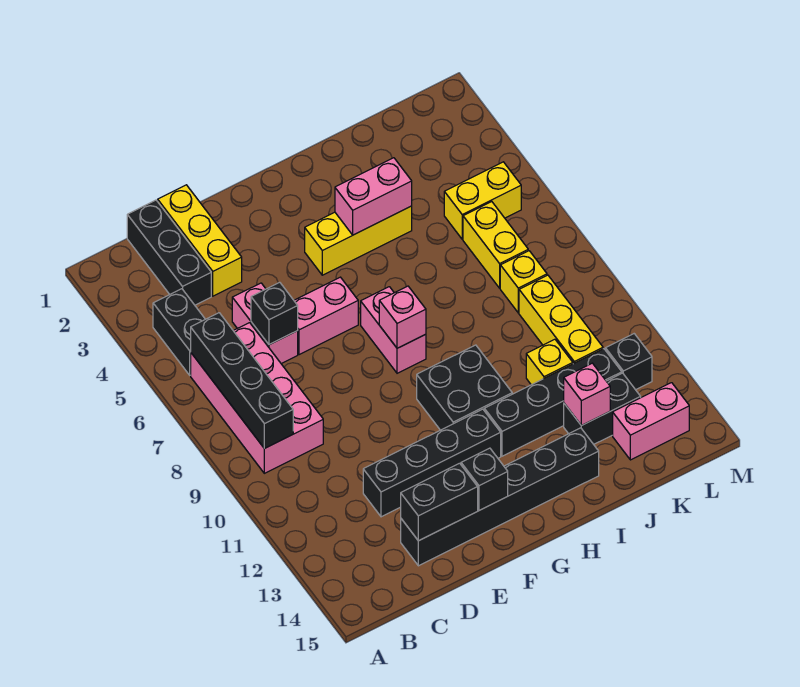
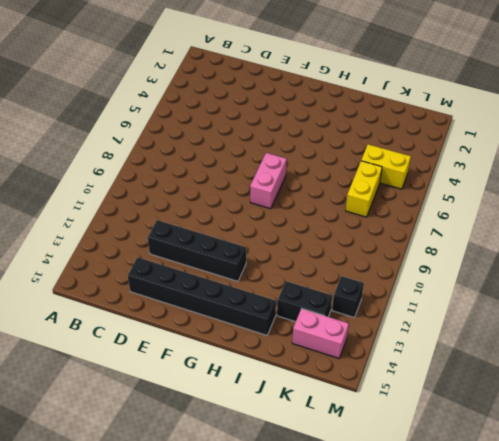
none -> black brick B4:B5 level 1
none -> pink brick B6:C9 level 1
none -> black brick C1:C3 level 1

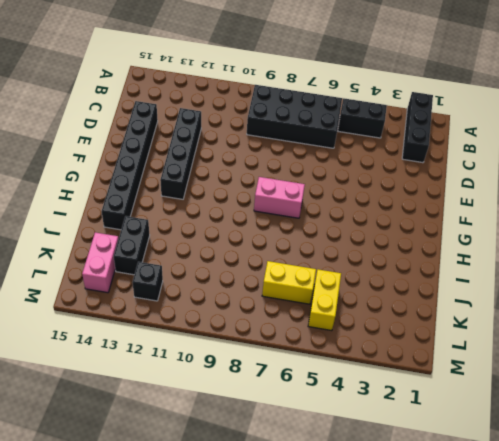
black brick A2:C2 level 1 -> black brick C1:C3 level 1
black brick B6:C9 level 1 -> pink brick B6:C9 level 1
none -> yellow brick D1:D3 level 1
none -> pink brick D5:D6 level 1
none -> pink brick E6:F6 level 1

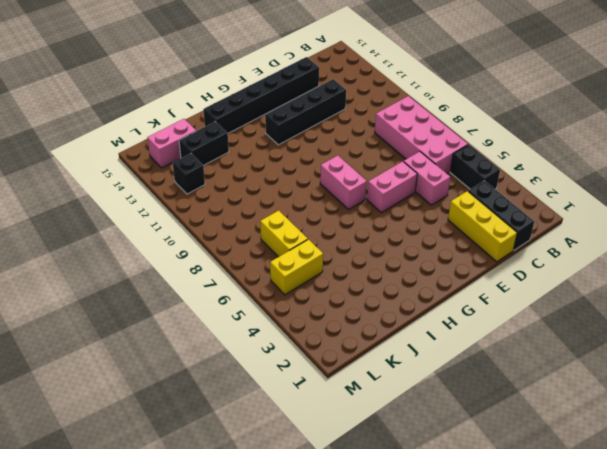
none -> yellow brick G4:I4 level 1
none -> black brick G10:H11 level 1
none -> black brick H12:K12 level 1

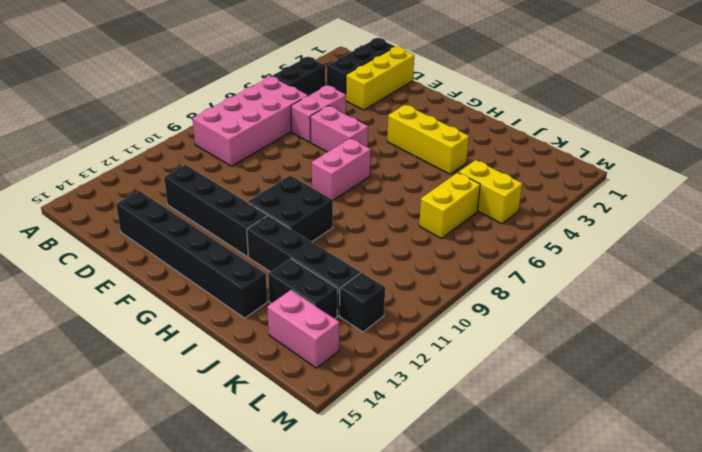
none -> yellow brick J11 level 1
none -> yellow brick K8 level 1
none -> yellow brick K9:K11 level 1

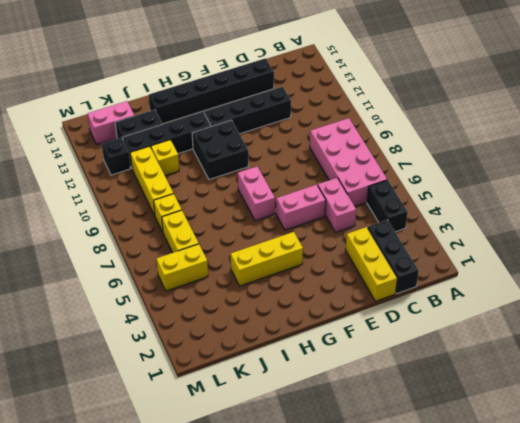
none -> black brick B6:B9 level 2
none -> black brick D6 level 2
none -> black brick D14:E14 level 2

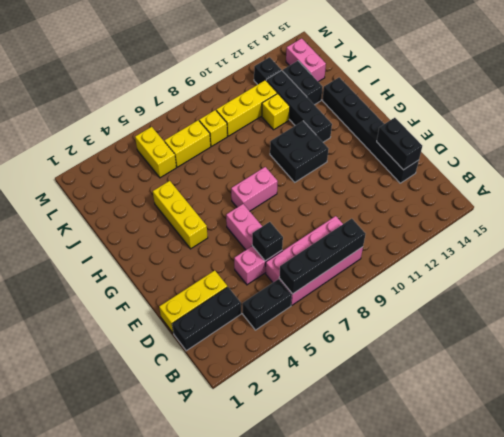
none -> black brick D12:G12 level 1
none -> black brick F14 level 2
none -> pink brick G8 level 2

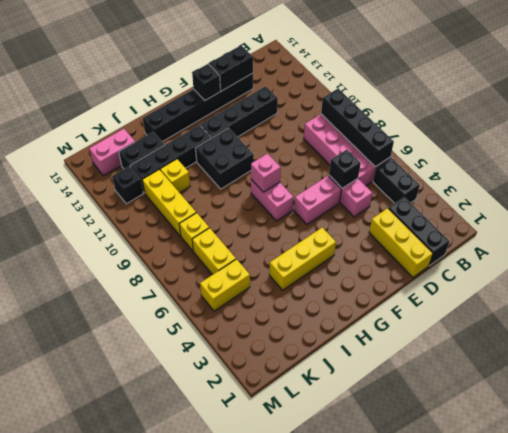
none -> pink brick H4:I4 level 2
none -> pink brick J13 level 2

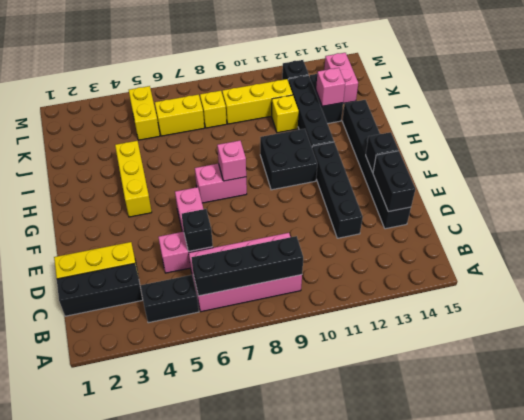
none -> pink brick H4:I4 level 2

